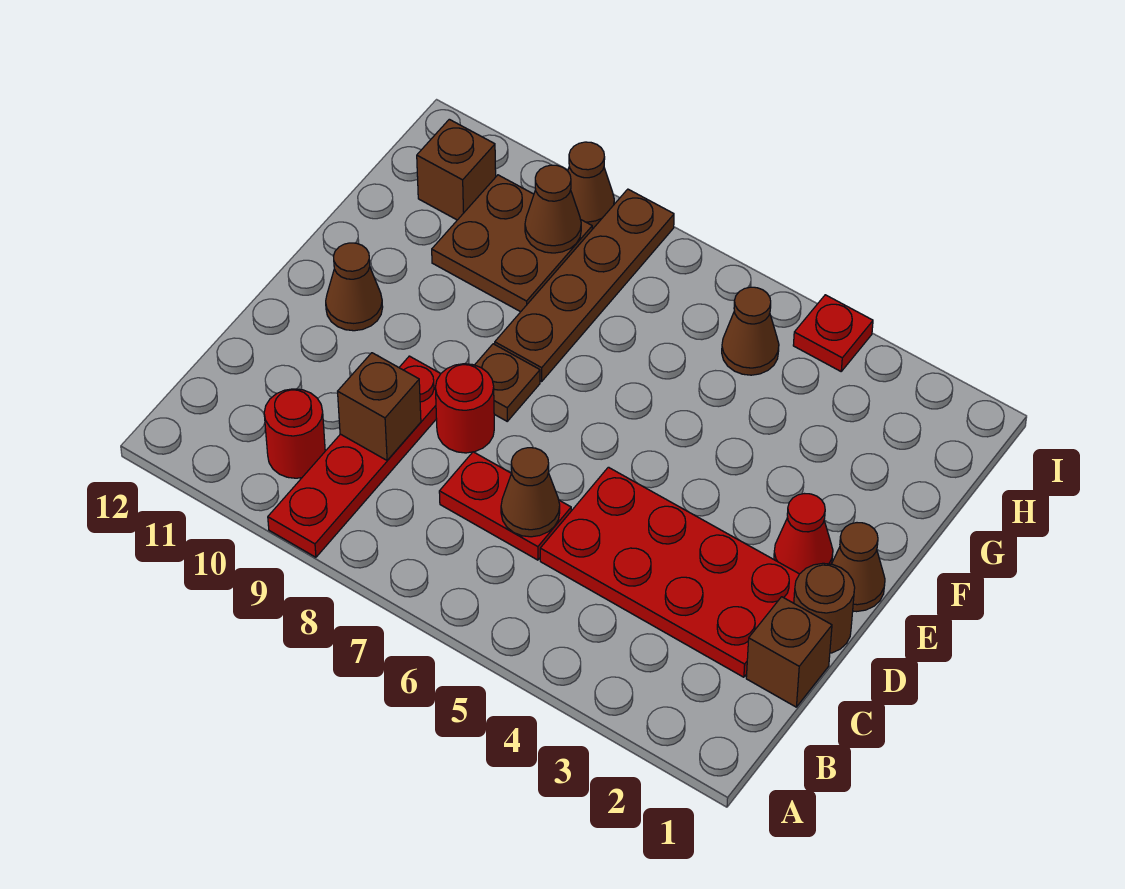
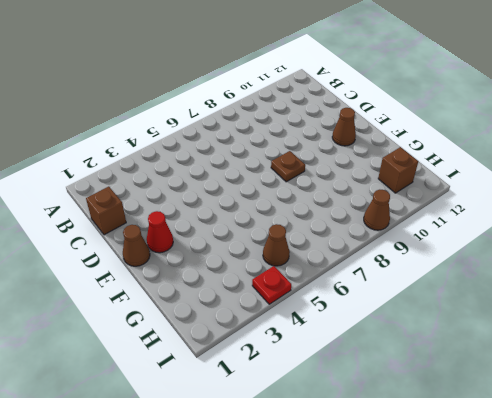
none -> red plate A9:D9 level 1
none -> red round brick B10 level 1
none -> red plate C2:D5 level 1

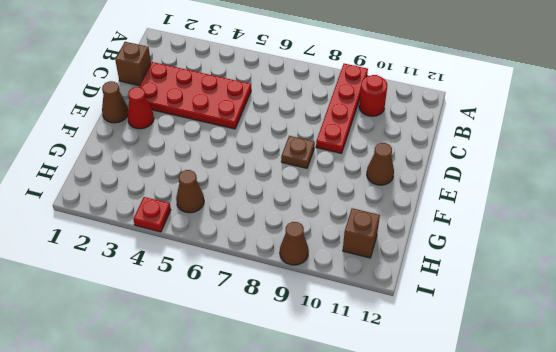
none -> red plate C6:C7 level 1
none -> brown round brick D1 level 1
none -> red round brick D8 level 1

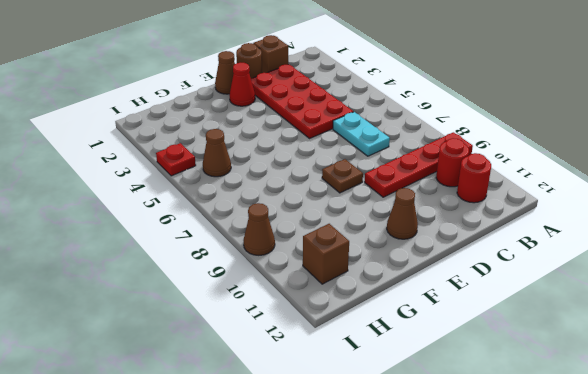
red round brick B11 level 1 -> red round brick D8 level 1
cyan plate C6:C7 level 1 -> red plate C6:C7 level 1
none -> brown plate F8:I8 level 1
none -> brown plate G9:H10 level 1
none -> brown cone C6 level 2

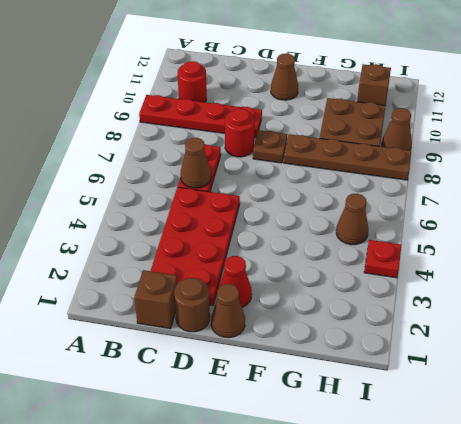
none -> brown brick C9 level 2
none -> brown cone H9 level 2

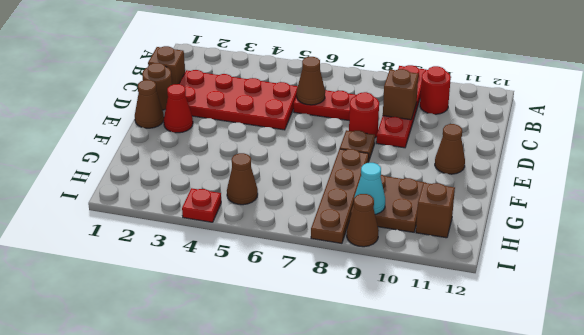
cyan cone H9 level 2 -> brown cone H9 level 2

